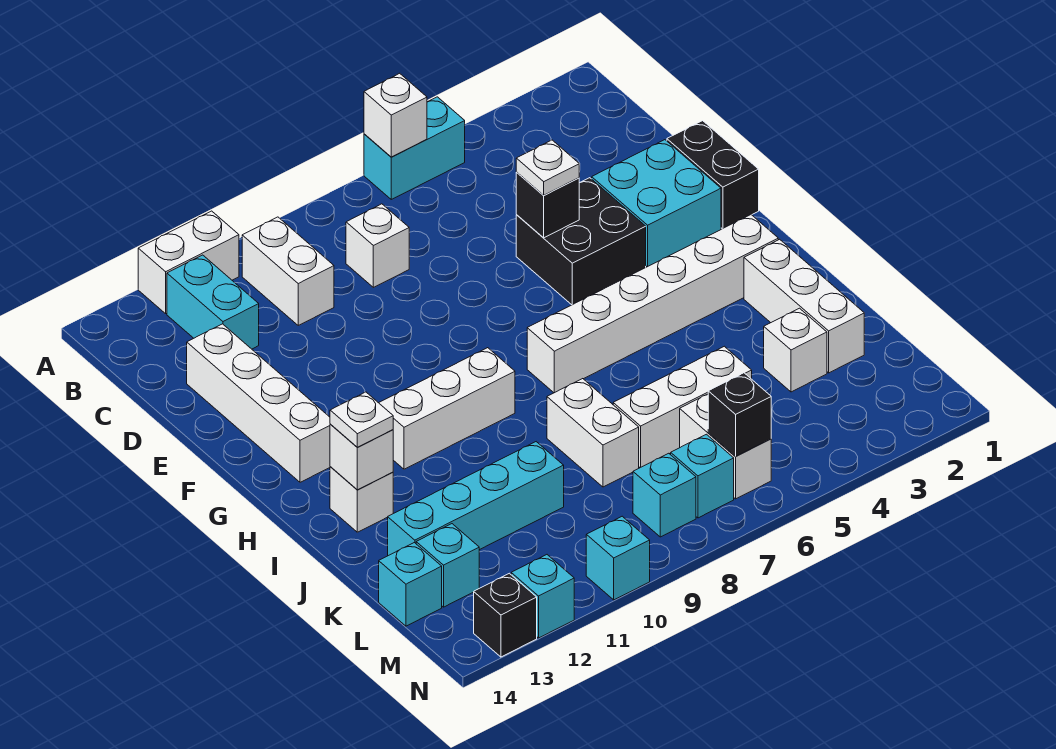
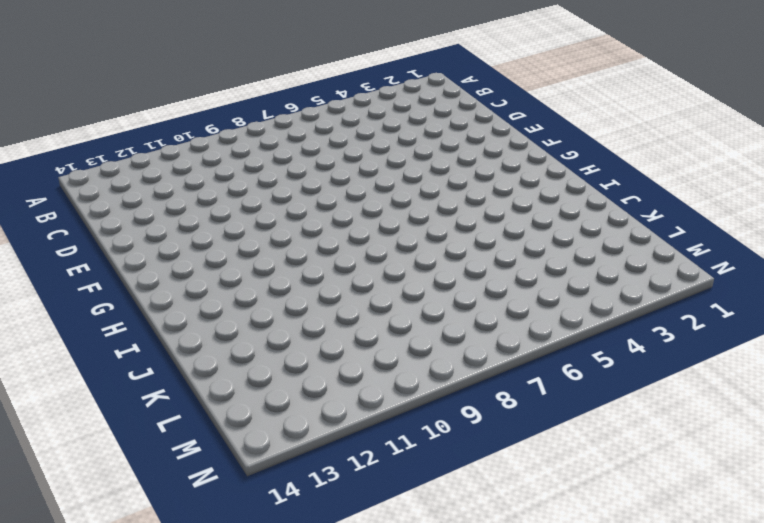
none -> cyan brick A5:A6 level 1
none -> white brick A11:A12 level 1
none -> white brick B10:C10 level 1
none -> cyan brick B12:C12 level 1

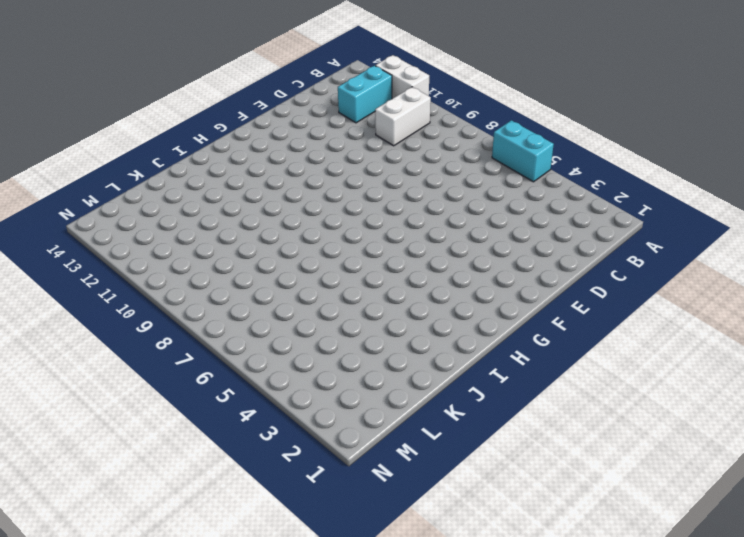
none -> white brick C8 level 1
none -> white brick D13:G13 level 1
none -> black brick E1:F1 level 1
none -> cyan brick E2:F3 level 1

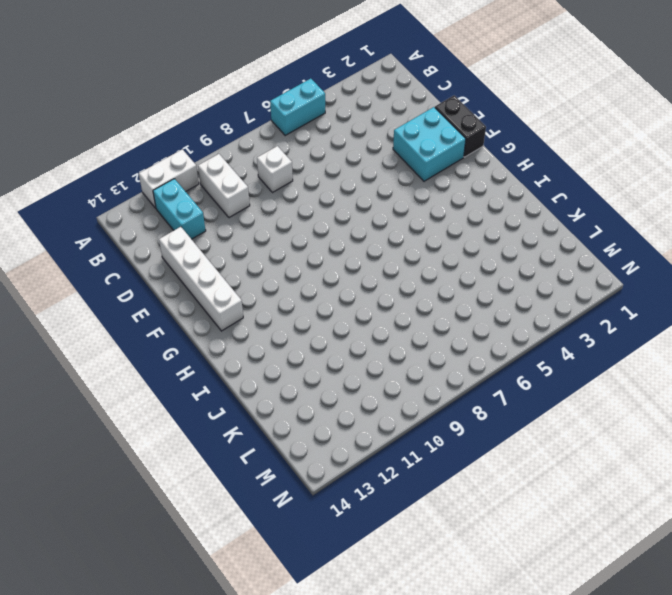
none -> black brick E4:F5 level 1
none -> white brick H2:H7 level 1
none -> white brick H9:H11 level 1
none -> white brick I2:K2 level 1

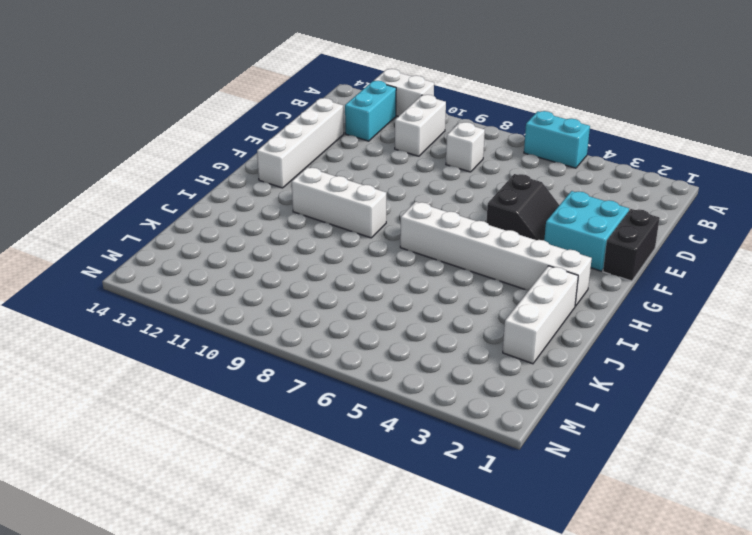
black slope E4:F5 level 1 top 5 -> black brick E4:F5 level 1
none -> white brick I13 level 1
none -> white brick J8:K8 level 1
none -> white brick K3 level 1
none -> white brick K5:K7 level 1

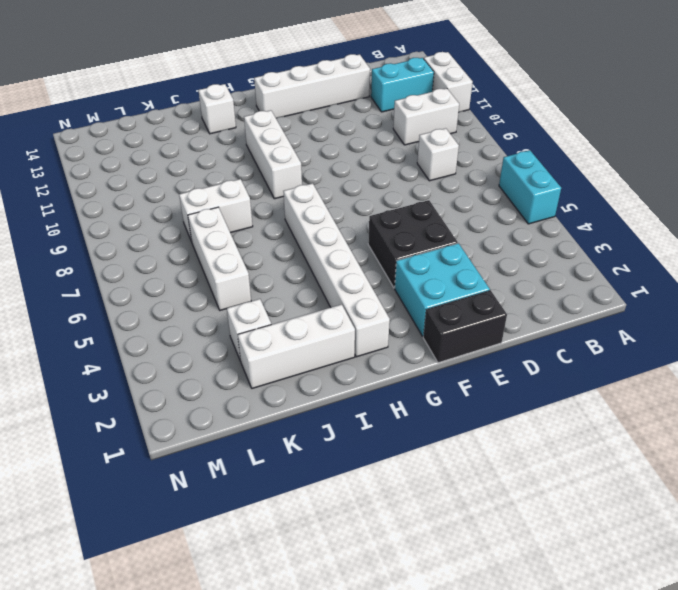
none -> cyan brick K10:K13 level 1
none -> white brick L6:M6 level 1
none -> cyan brick L13 level 1
none -> cyan brick L14 level 1

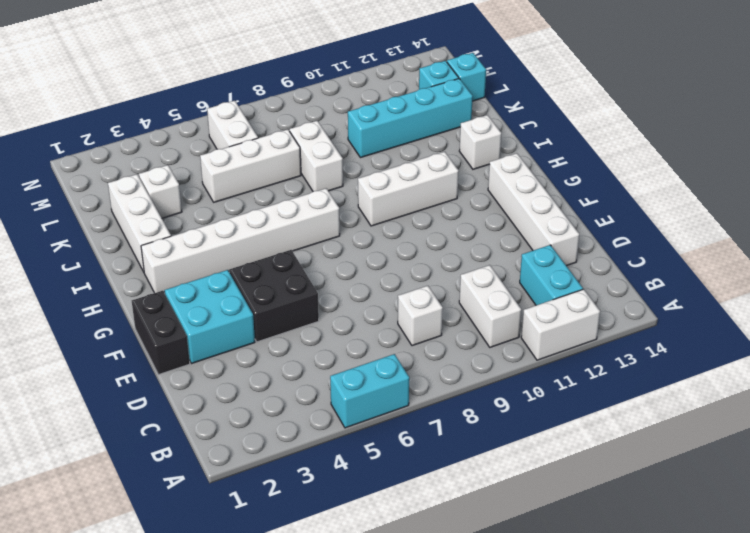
none -> cyan brick M7 level 1
none -> cyan brick M8 level 1
none -> cyan brick N10 level 1
none -> cyan brick N12 level 1

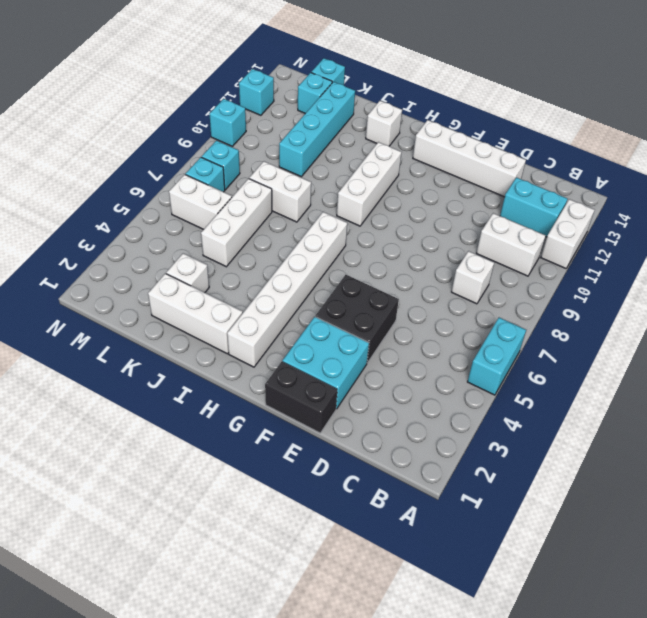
none -> black brick N13 level 1
none -> white brick A6 level 2
none -> black brick E5 level 2
none -> white brick I13 level 2

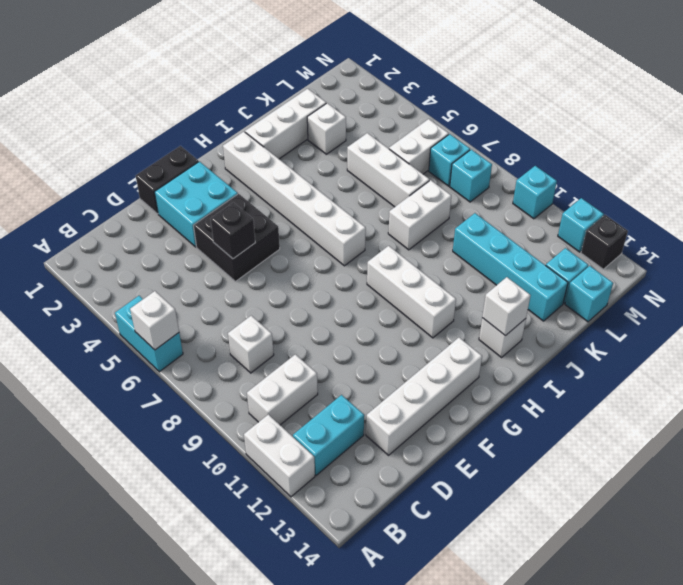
none -> black brick M6 level 2
none -> white plate E5 level 3
none -> white plate I13 level 3

